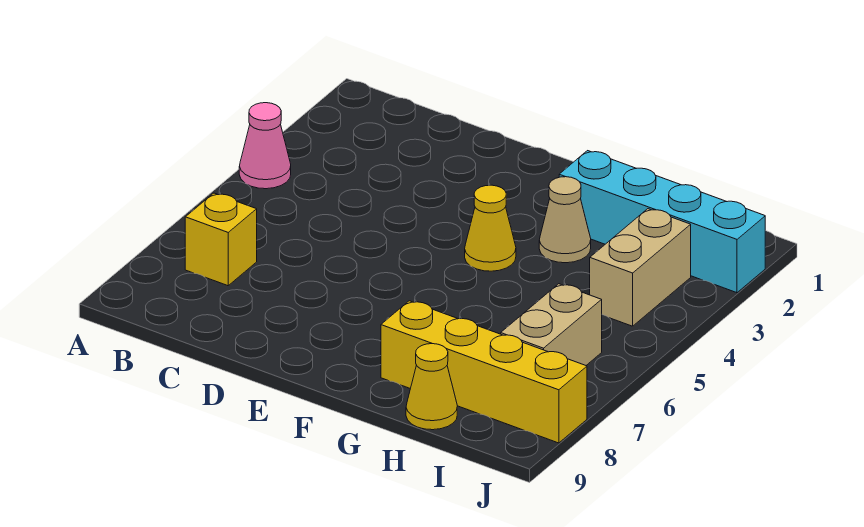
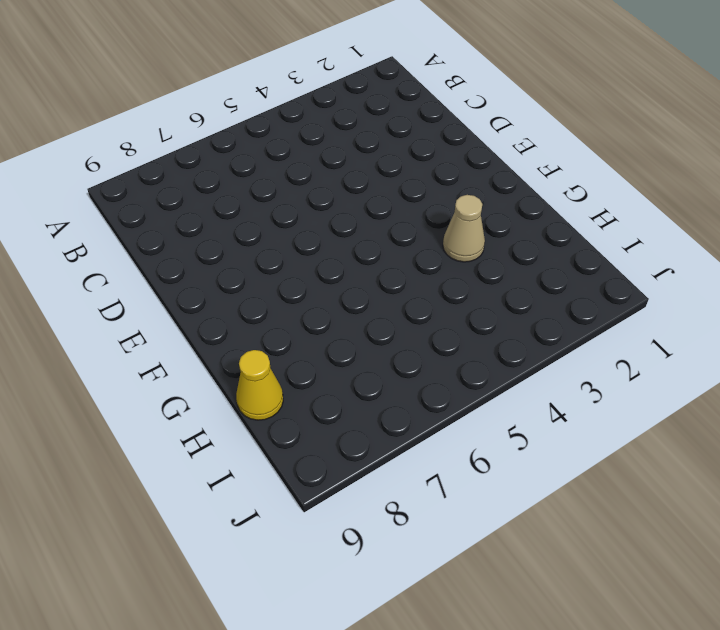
none -> pink cone A4 level 1
none -> yellow brick B7 level 1

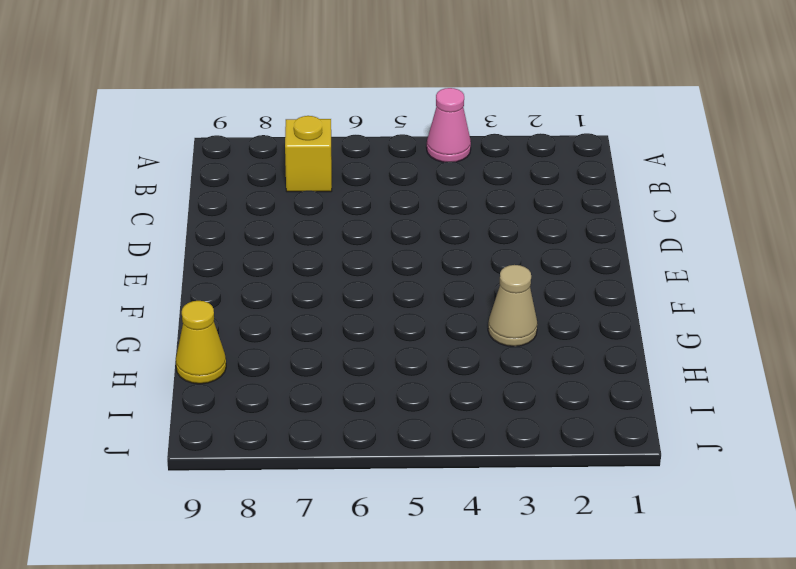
none -> yellow cone F4 level 1
none -> cyan brick G2:J2 level 1

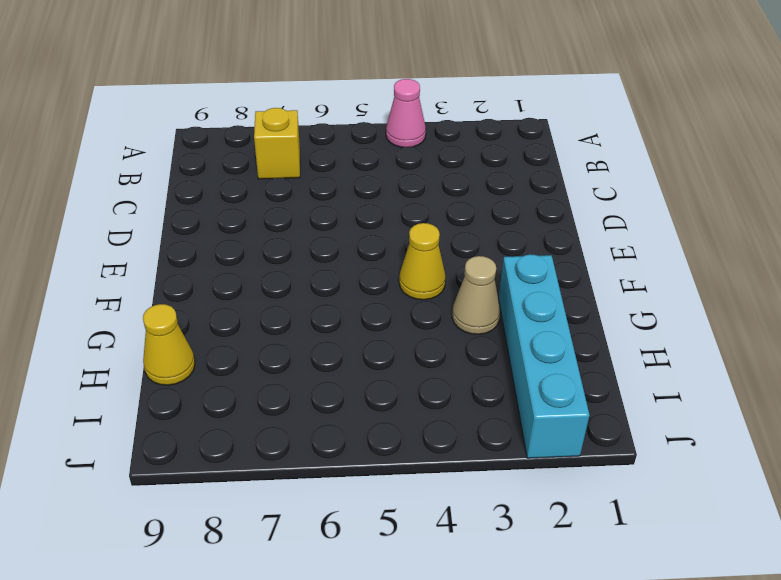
none -> yellow brick G8:J8 level 1
none -> tan brick I3:I4 level 1

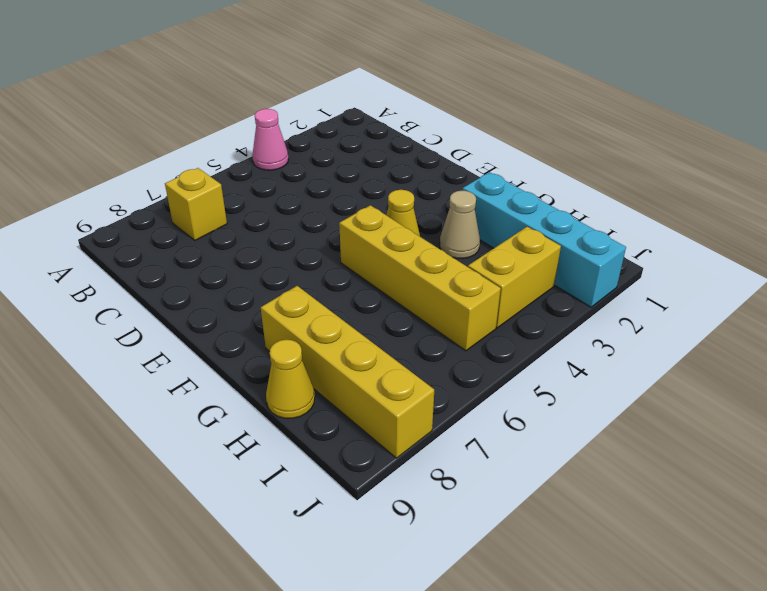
yellow brick F5:I5 level 1 -> none
yellow brick I3:I4 level 1 -> tan brick I3:I4 level 1
none -> tan brick I6:I7 level 1

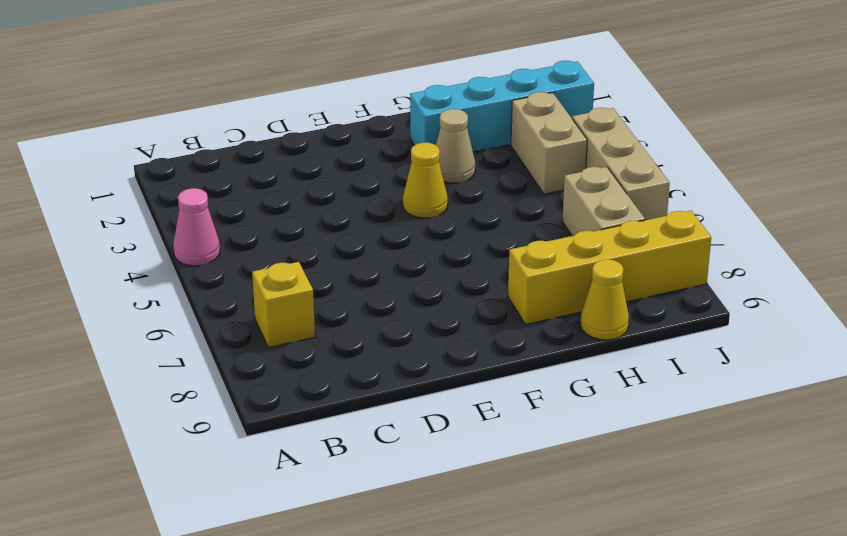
tan brick J4:J6 level 1 -> none

